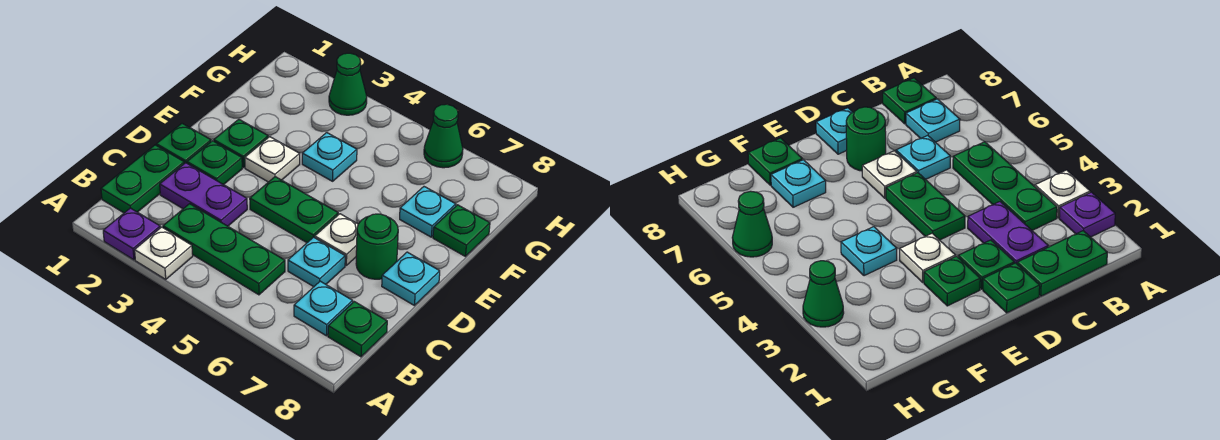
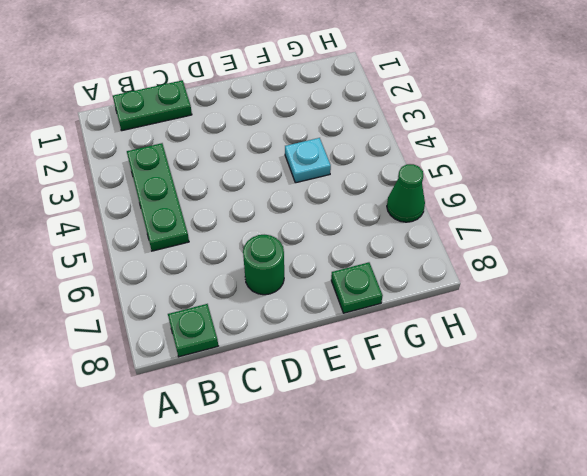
none -> purple plate A2 level 1
none -> white plate A3 level 1
none -> cyan plate B7 level 1

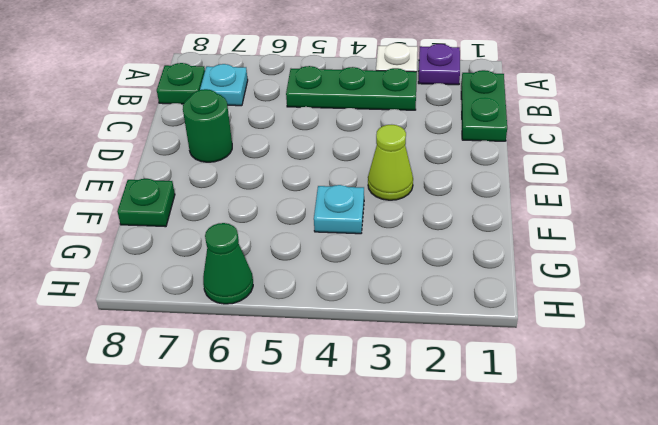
lime cone E3 level 1 -> white plate E3 level 1
none -> purple plate C2:C3 level 1
none -> cyan plate C6 level 1
none -> green plate D1 level 1

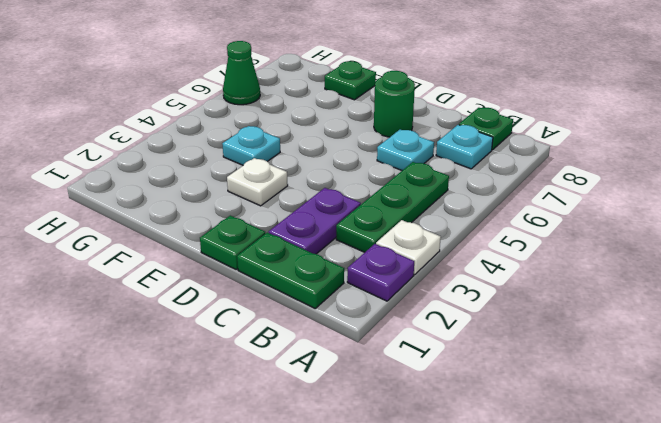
none -> green plate D2 level 1
none -> green plate D4:D5 level 1
none -> white plate D6 level 1

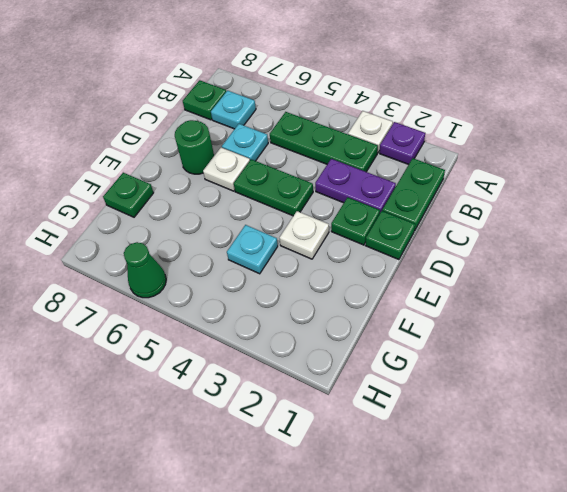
none -> cyan plate D8 level 1
none -> green plate E2 level 1
none -> cyan plate F7 level 1

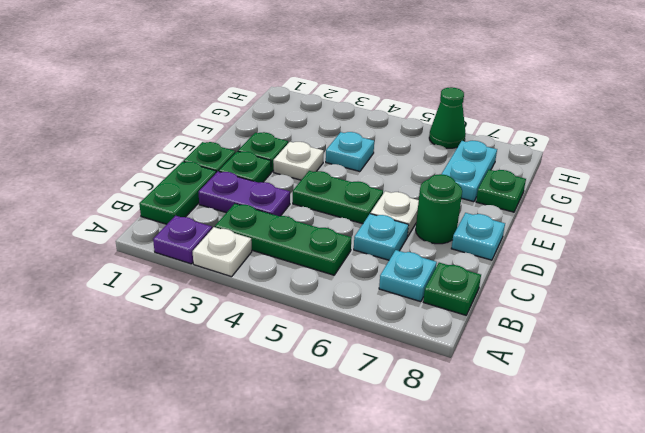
cyan plate F7:G7 level 1 -> cyan plate F7 level 1
none -> green cone H3 level 1

